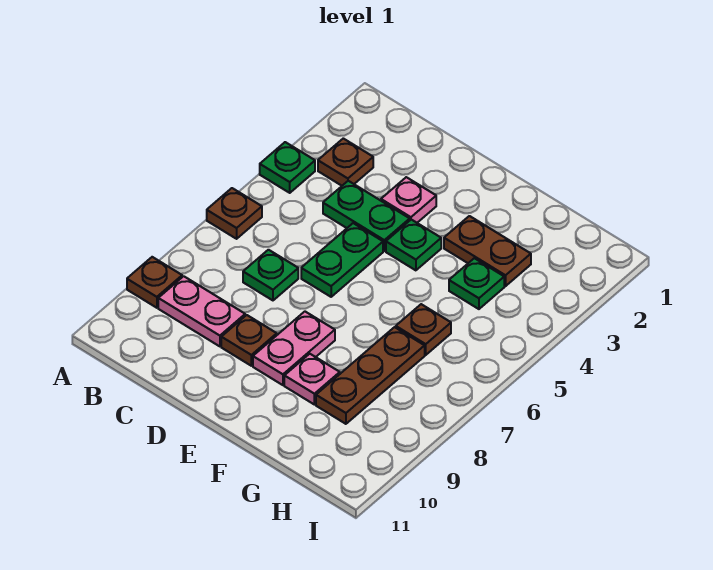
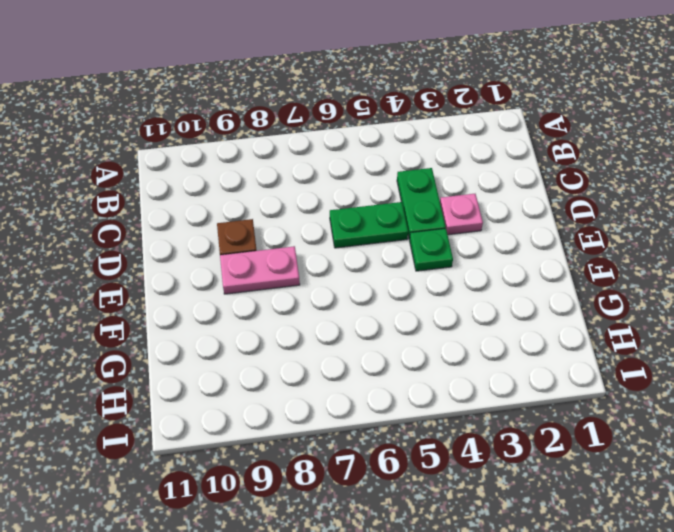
none -> green plate A4 level 1
none -> brown plate A6 level 1
none -> brown plate A9 level 1

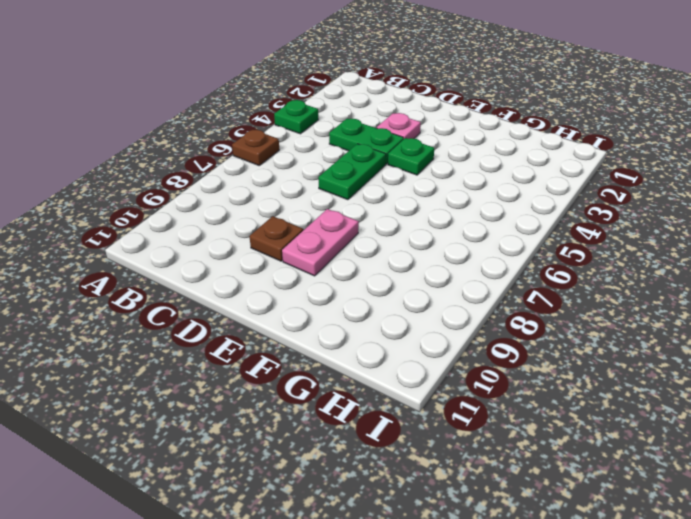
none -> brown plate A9 level 1
none -> brown plate B3 level 1
none -> pink plate B9:C9 level 1

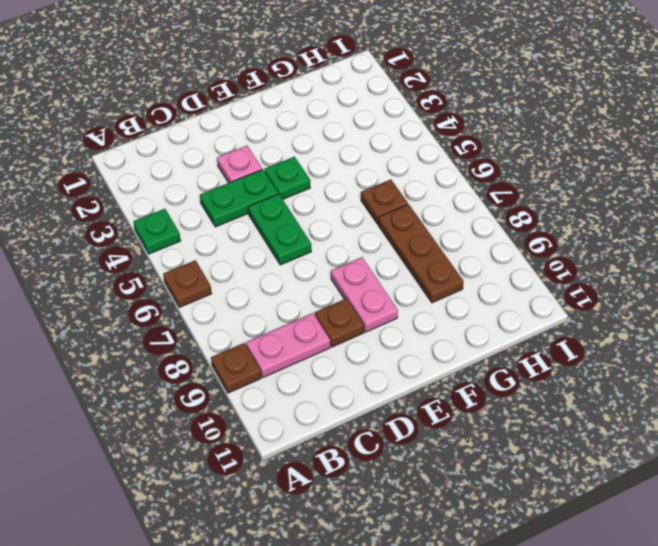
none -> brown plate B3 level 1
none -> green plate C7 level 1
none -> brown plate F3:G3 level 1

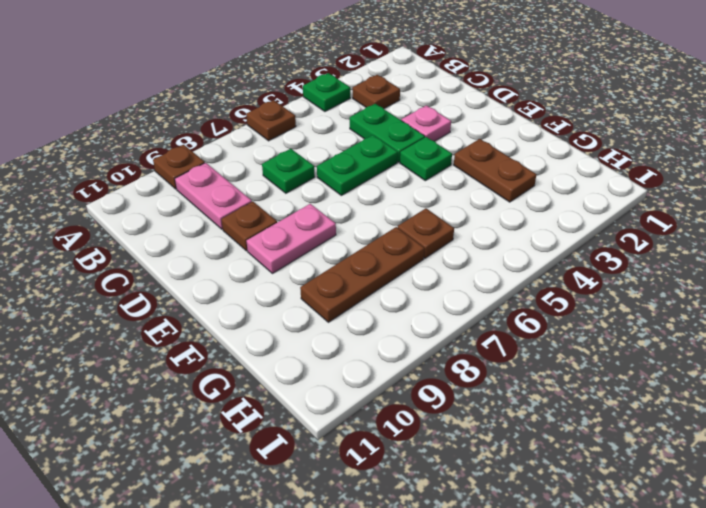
none -> pink plate F9 level 1
none -> green plate G4 level 1

